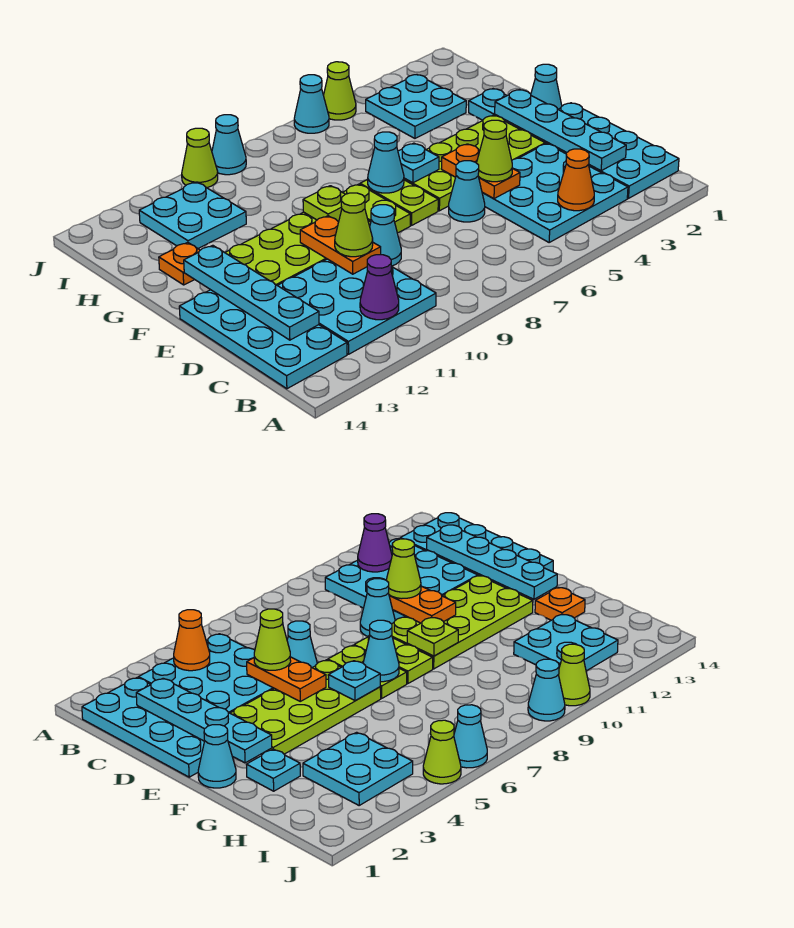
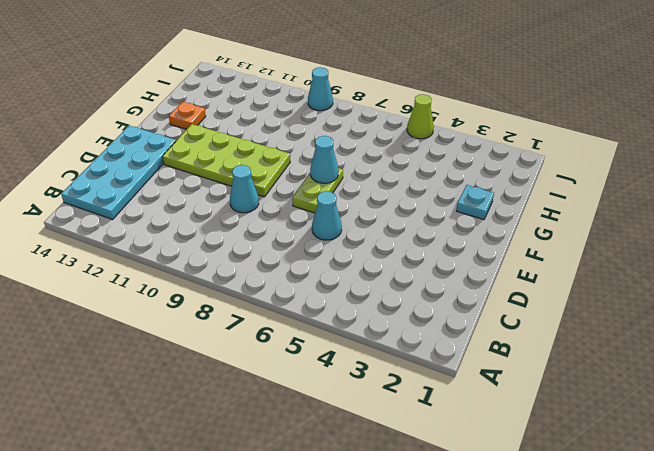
none -> cyan plate B1:E2 level 1
none -> cyan plate B3:D5 level 1
none -> cyan plate B10:D12 level 1
none -> lime plate E3:F6 level 1

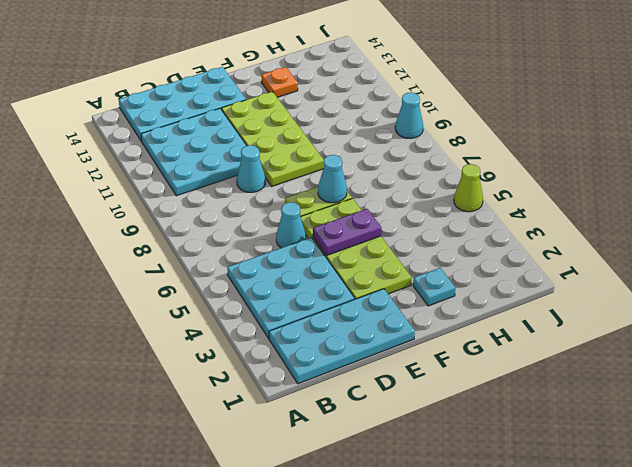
purple plate E5:F5 level 2 -> orange plate D5:E5 level 2
none -> lime plate E8:F8 level 1
none -> cyan cone F1 level 1
none -> cyan plate H3:I4 level 1
none -> cyan plate H11:I12 level 1

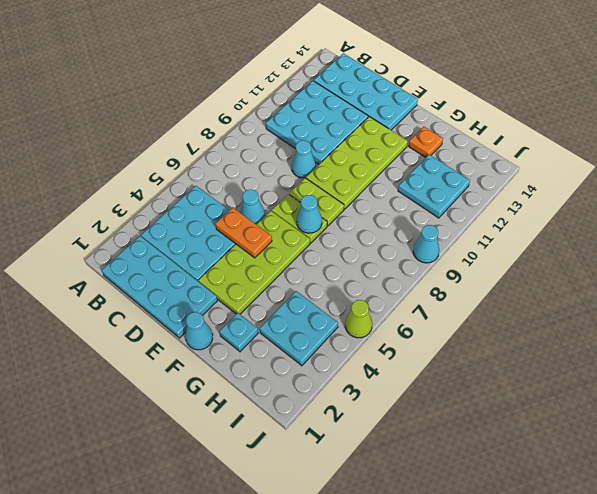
none -> cyan cone J6 level 1
none -> lime cone J10 level 1
none -> orange cone B4 level 2
none -> purple cone B11 level 2

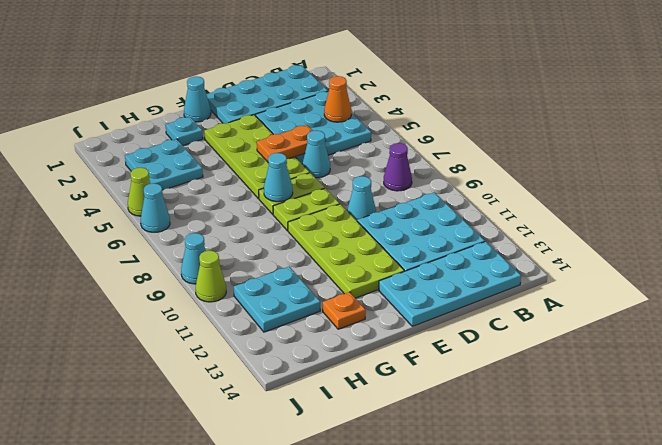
purple cone B8 level 1 -> purple cone B11 level 2
none -> cyan plate C2:F2 level 2
none -> cyan plate C13:F13 level 2
none -> orange plate D10:E10 level 2
none -> cyan plate F6 level 2

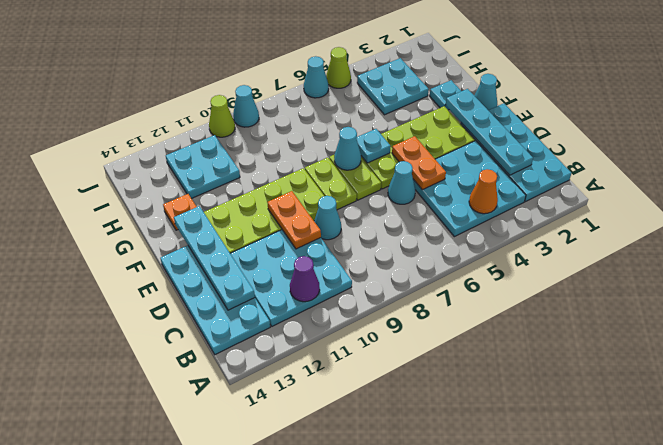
none -> lime plate F9 level 2
none -> lime cone D5 level 3
none -> lime cone D10 level 3

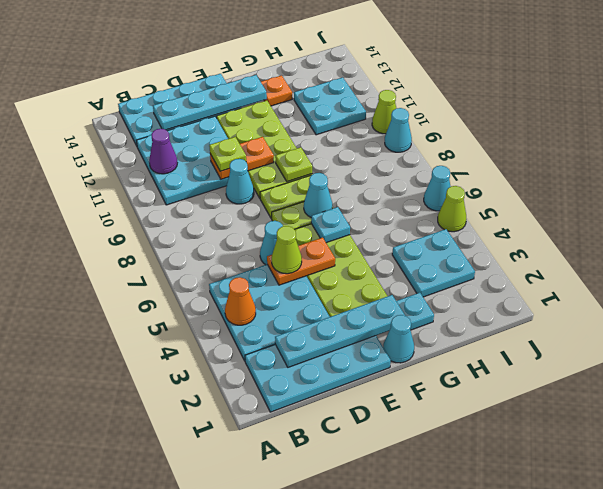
lime plate D10 level 3 -> lime cone D10 level 3

